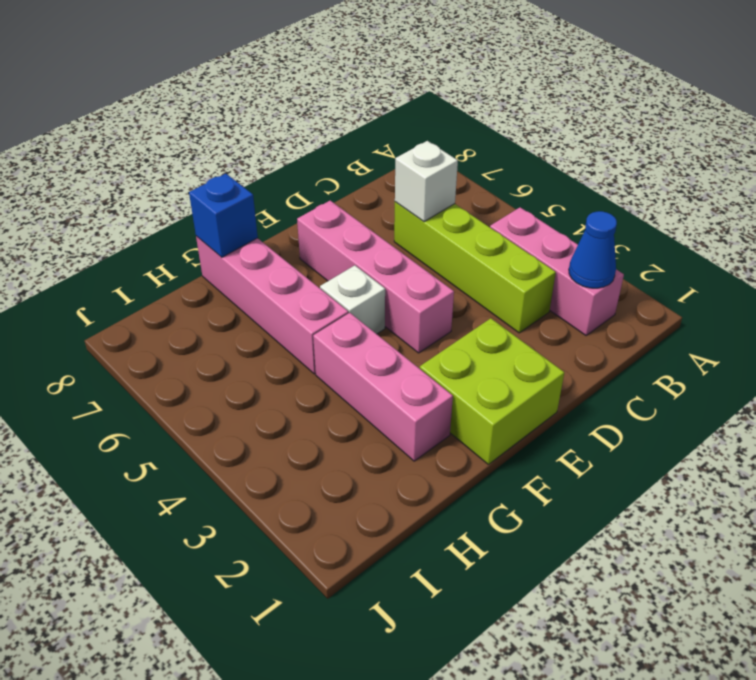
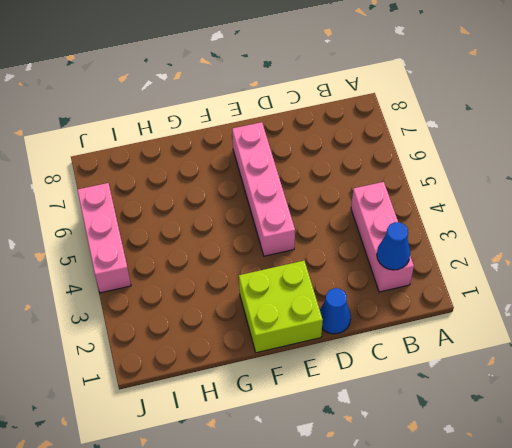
blue cone D1 level 1 -> none
pink brick J4:J6 level 1 -> pink brick G2:G4 level 1
none -> lime brick C3:C6 level 1
none -> white brick F5 level 1

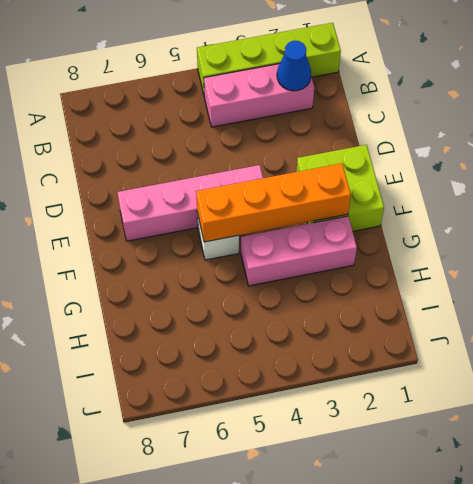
lime brick A1:A4 level 1 -> lime brick C3:C6 level 1
orange brick F2:F5 level 2 -> none
none -> pink brick G5:G8 level 1
none -> white brick C6 level 2

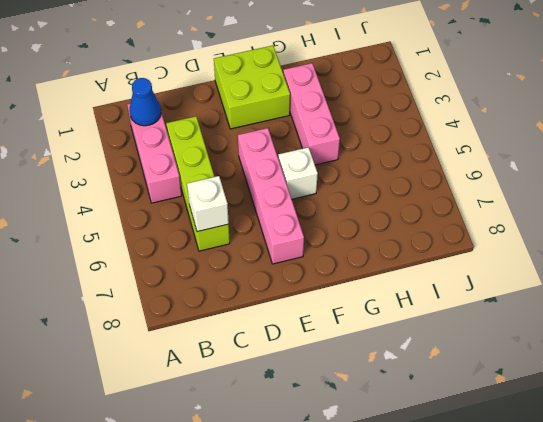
none -> pink brick G5:G8 level 1
none -> blue brick G8 level 2

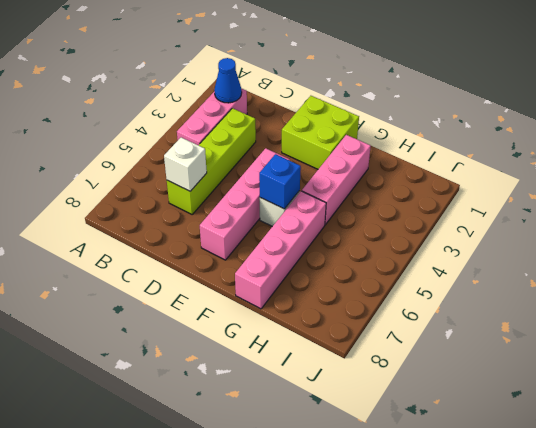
blue brick F5 level 2 -> blue brick G8 level 2

